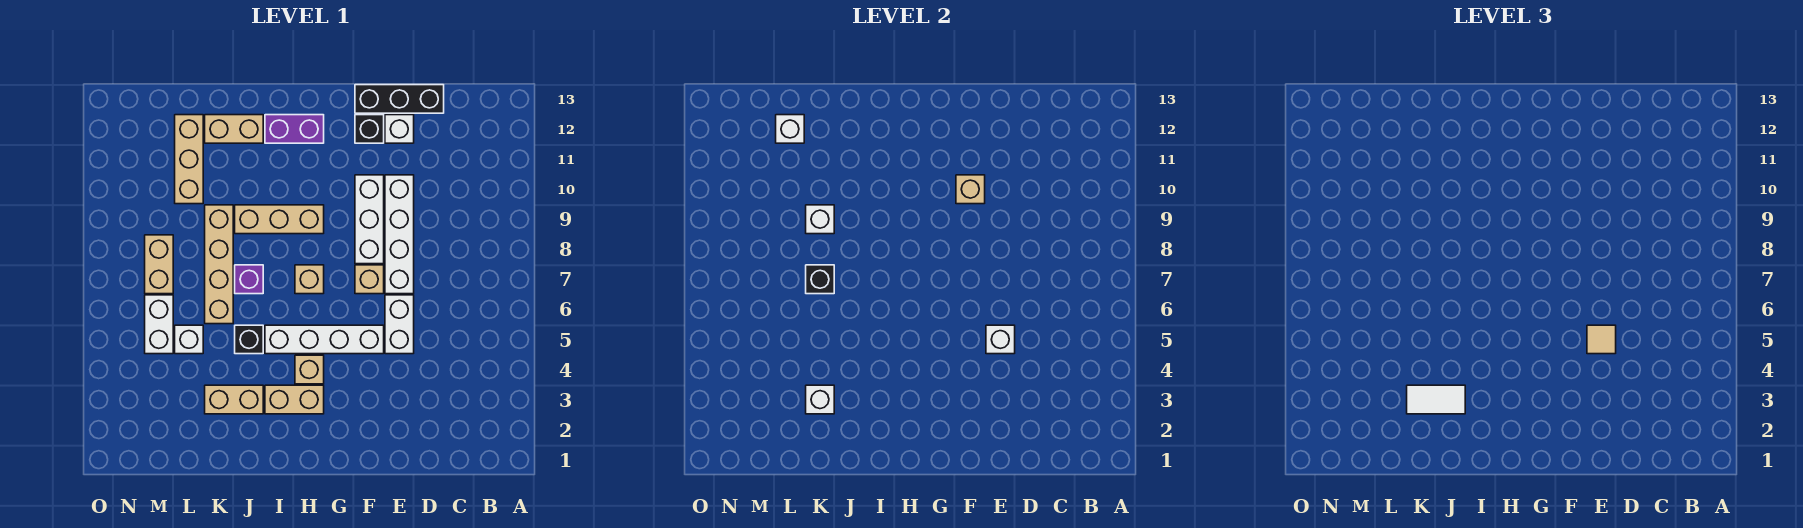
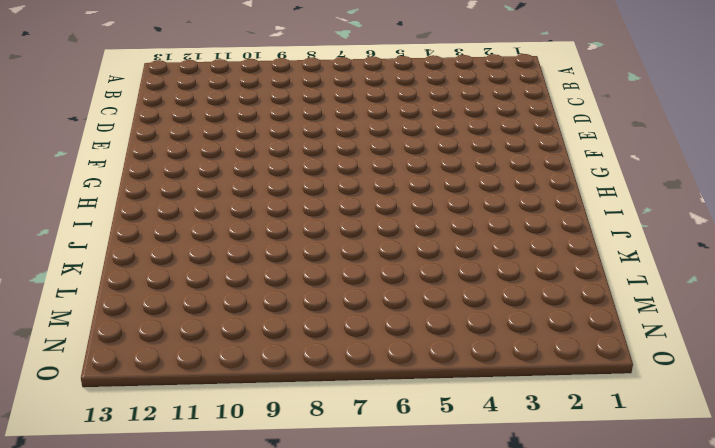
none -> black brick D13:F13 level 1
none -> white brick E5:E6 level 1
none -> white brick E7:E10 level 1
none -> white brick E12 level 1

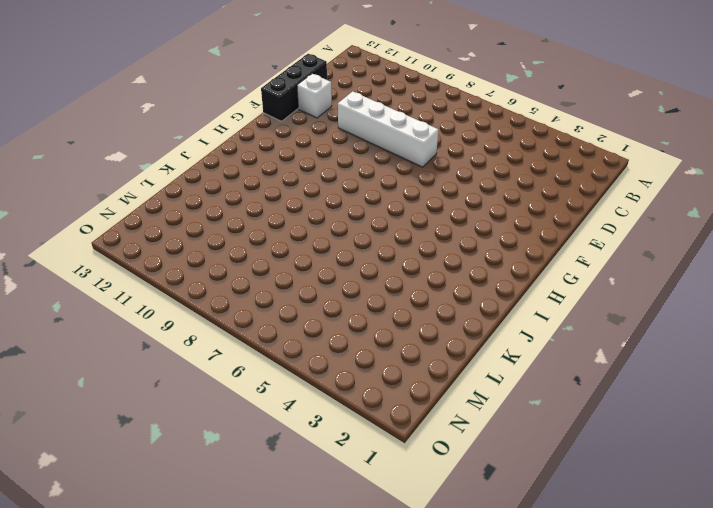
none -> white brick E5:E6 level 1
none -> white brick F5:I5 level 1
none -> tan brick F7 level 1
none -> white brick F8:F10 level 1

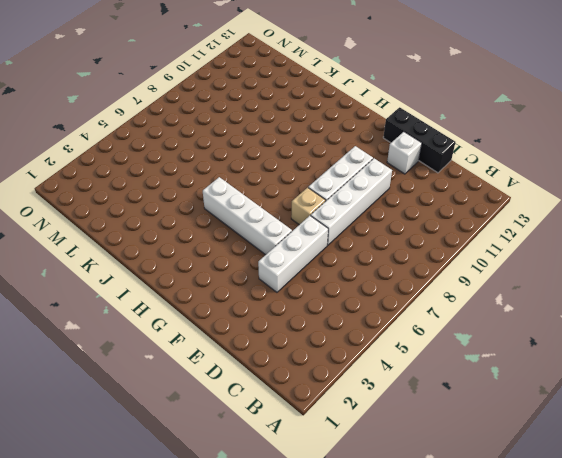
white brick E4:E6 level 1 -> white brick E5:E6 level 1
none -> black brick F12 level 1
none -> tan brick H3:I3 level 1
none -> tan brick H4 level 1
none -> tan brick H7 level 1

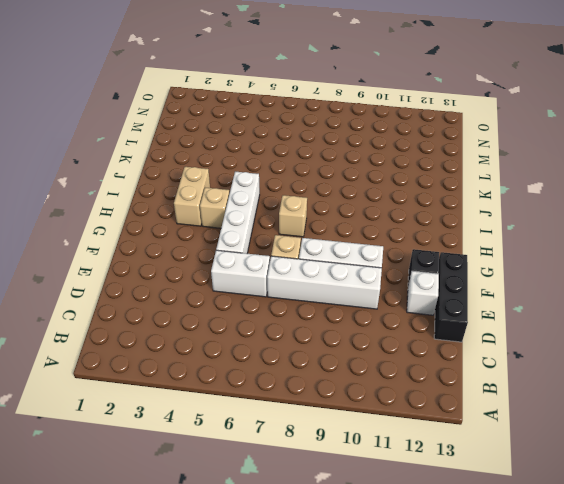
none -> tan brick H9:J9 level 1
none -> purple brick H12:I12 level 1
none -> tan brick J3:K3 level 1
none -> black brick J5 level 1

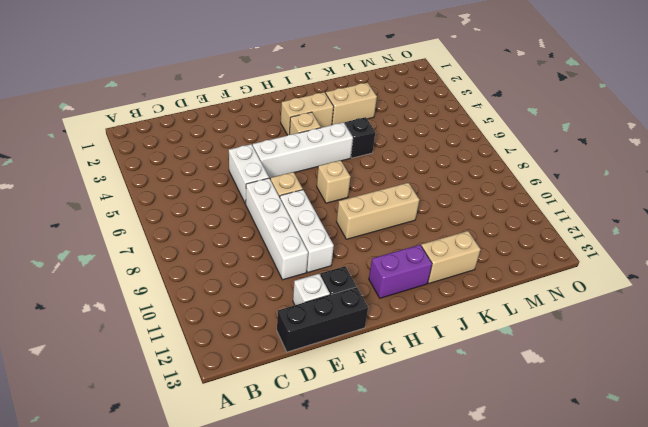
none -> purple brick J7 level 1
none -> tan brick K6:K9 level 1
none -> white brick L5 level 1
none -> tan brick L10:L12 level 1

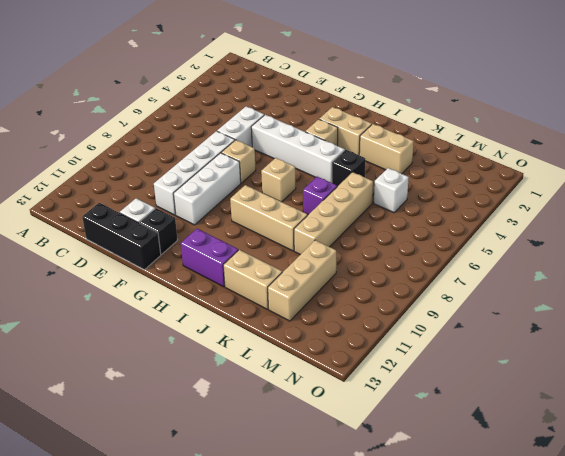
none -> white brick M5:M6 level 1
none -> tan brick M7:M8 level 1
none -> white brick E5 level 2
none -> tan brick F10 level 2

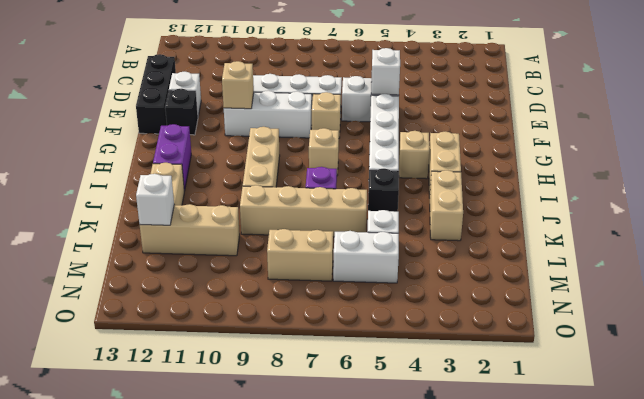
none -> white brick K3 level 2
none -> black brick K7 level 2
none -> white brick K9 level 2
none -> tan tile E5 level 3

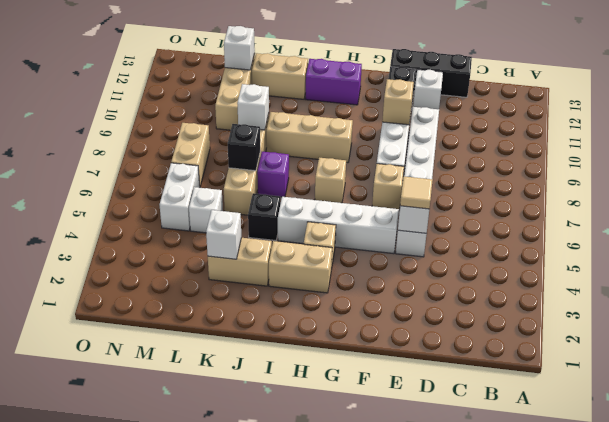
none -> white tile J3:K3 level 3

